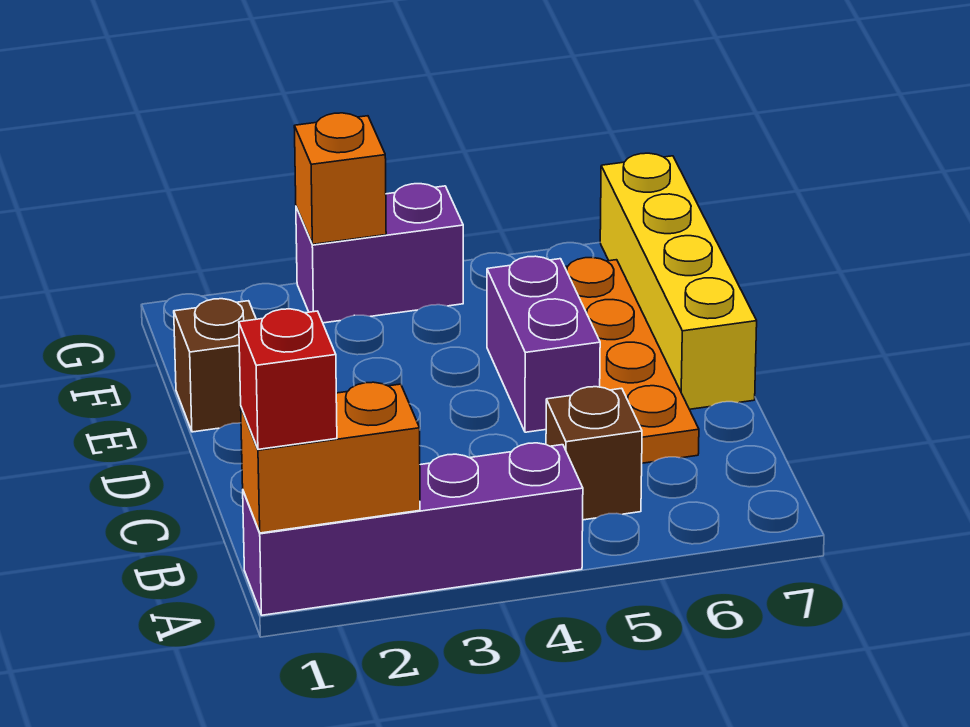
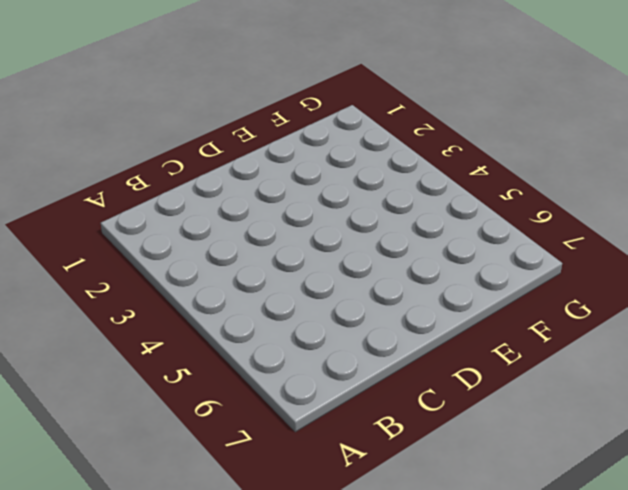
none -> purple brick A1:A4 level 1
none -> brown brick B5 level 1

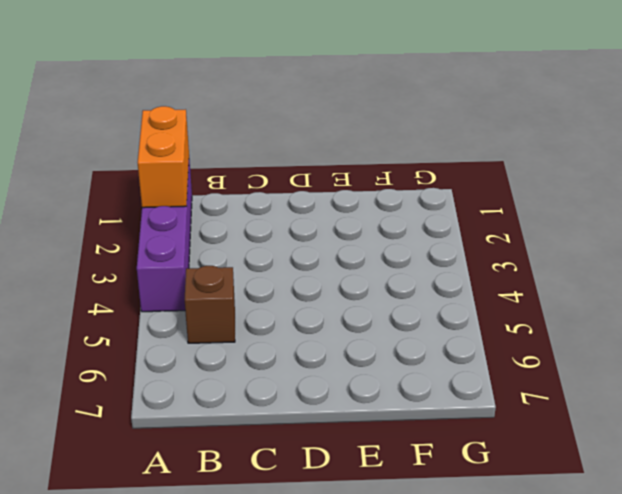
none -> orange plate C6:F6 level 1
none -> purple brick D5:E5 level 1

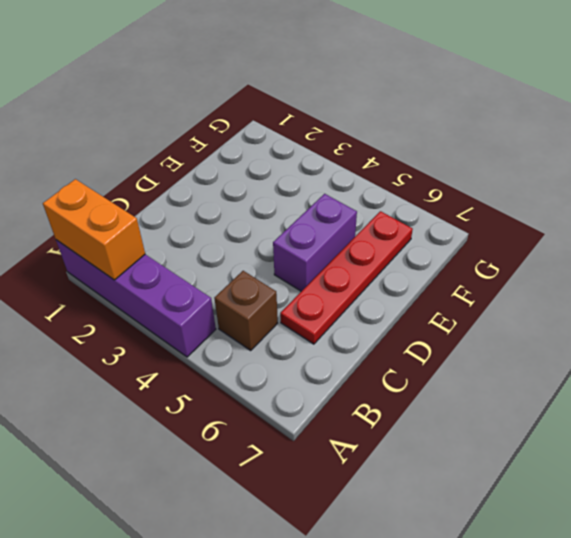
red plate C6:F6 level 1 -> orange plate C6:F6 level 1
none -> yellow brick D7:G7 level 1
none -> brown brick E1 level 1

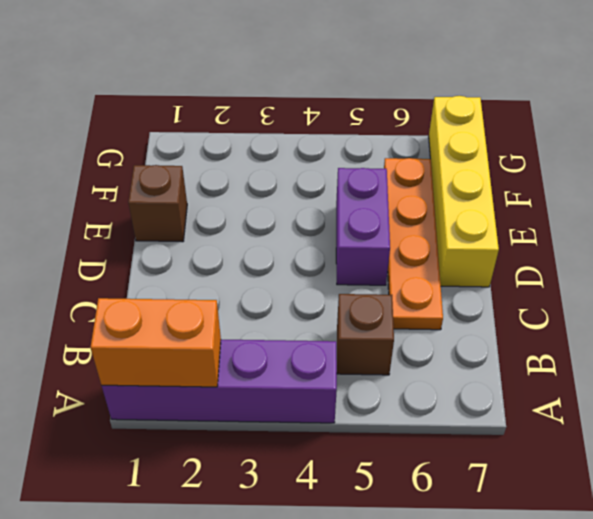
none -> purple brick G3:G4 level 1
none -> orange brick G3 level 2

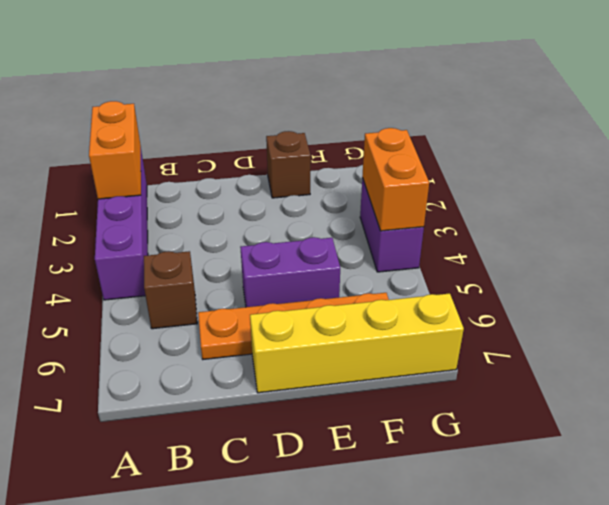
orange brick G3:G4 level 2 -> orange brick G3 level 2
none -> red brick A1 level 3

